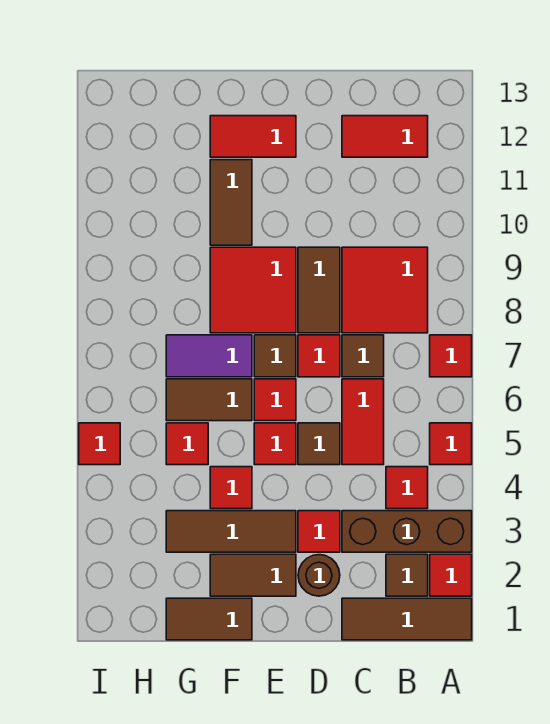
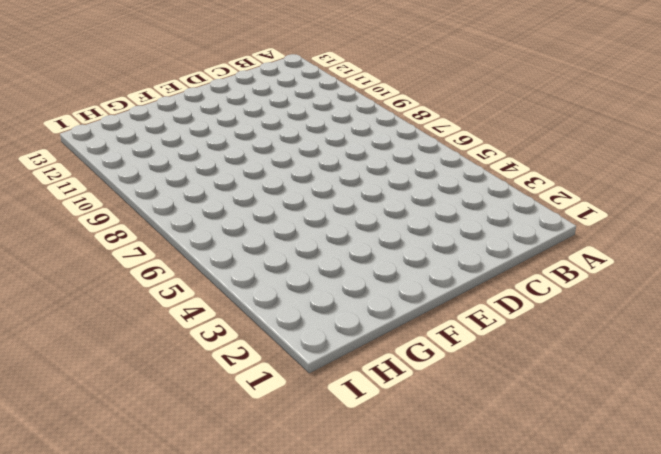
none -> brown tile A1:C1 level 1
none -> red tile A2 level 1
none -> brown brick A3:C3 level 1
none -> red tile A5 level 1

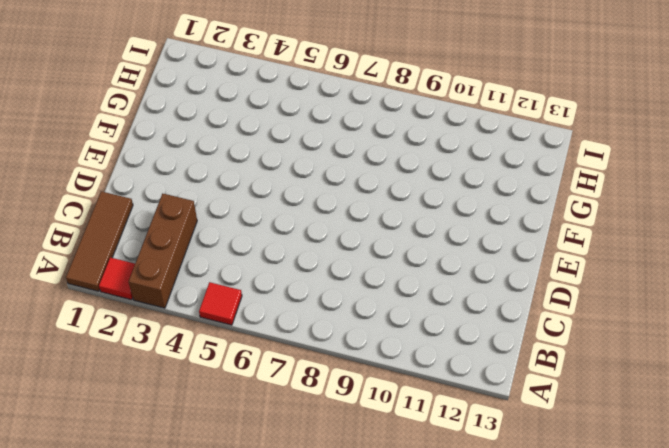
none -> red tile A7 level 1
none -> brown tile B2 level 1
none -> red tile B4 level 1
none -> red tile B8:C9 level 1

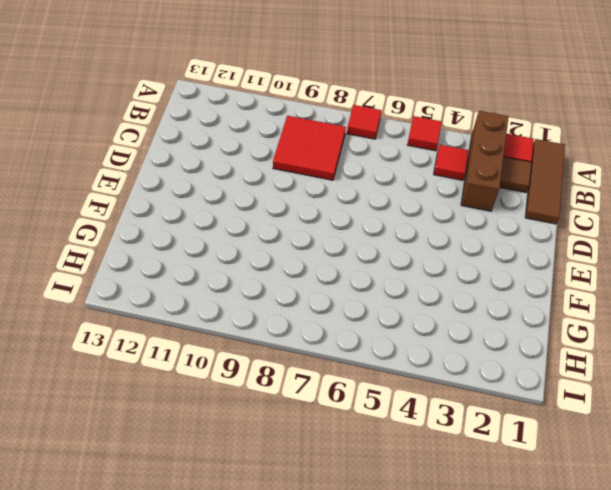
none -> red tile B12:C12 level 1
none -> red tile C5:C6 level 1
none -> brown tile C7 level 1
none -> brown round brick D2 level 1

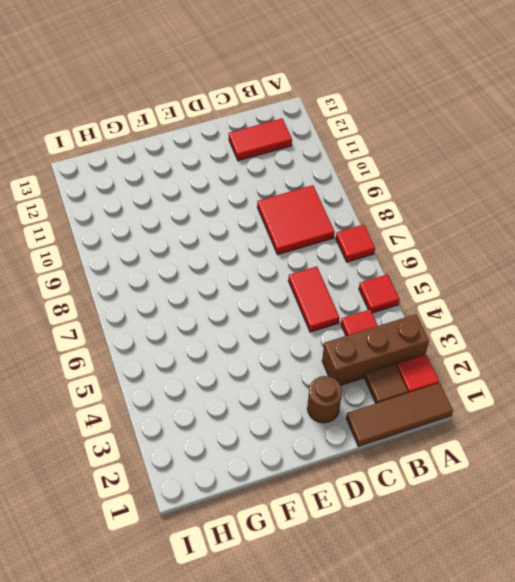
none -> brown tile C7 level 1
none -> red tile D3 level 1
none -> brown tile D5 level 1
none -> red tile D7 level 1

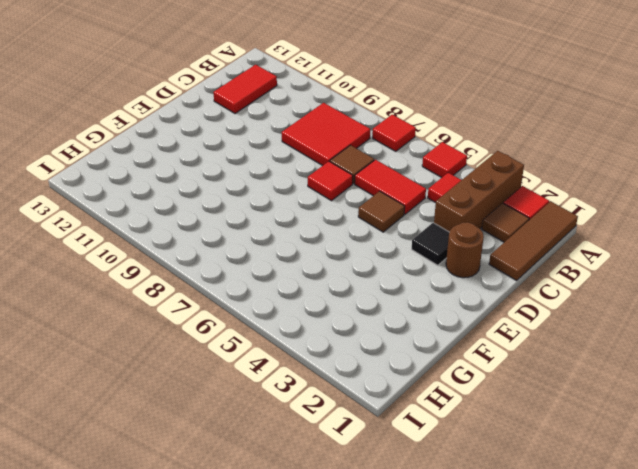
black tile D3 level 1 -> red tile D3 level 1
none -> brown tile D8:D9 level 1
none -> brown tile E2:F2 level 1
none -> brown tile E3:G3 level 1
none -> red tile E5 level 1

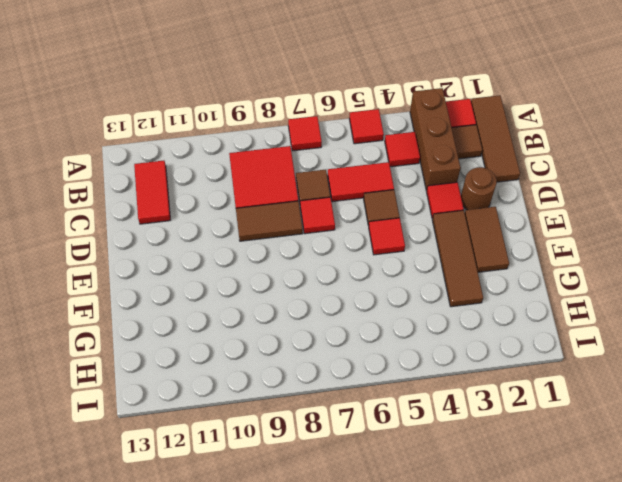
none -> red tile E6 level 1
none -> brown tile E7 level 1
none -> red tile E8:F9 level 1
none -> red tile E12:F12 level 1

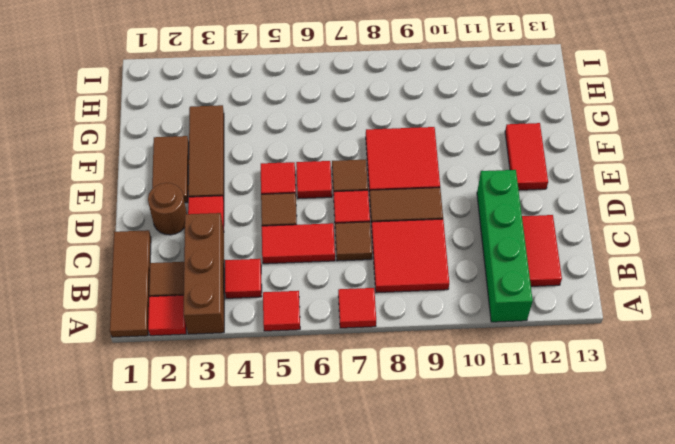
green brick A11:D11 level 1 -> none
none -> brown tile F1:G1 level 1
none -> red tile F4 level 1
none -> brown tile F6:G6 level 1
none -> purple tile F7:G7 level 1

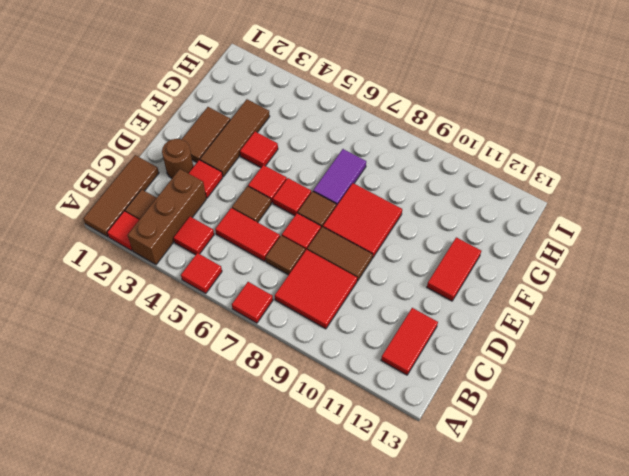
none -> brown tile F1:G1 level 1
none -> brown tile F6:G6 level 1
none -> brown tile F10:F11 level 1
none -> red tile G5 level 1

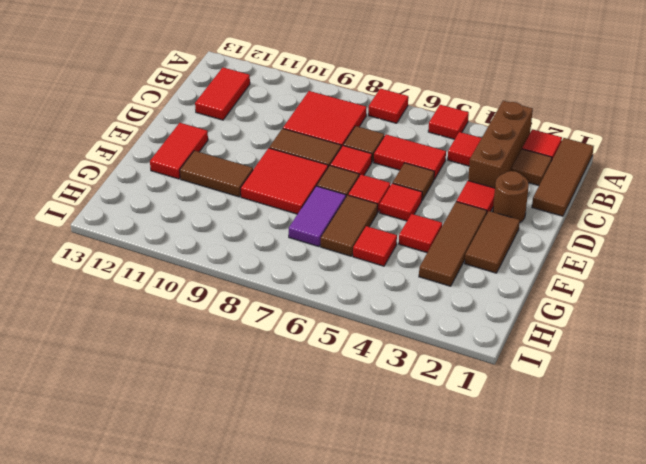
none -> brown tile F1:G1 level 1
none -> red tile I5 level 1

